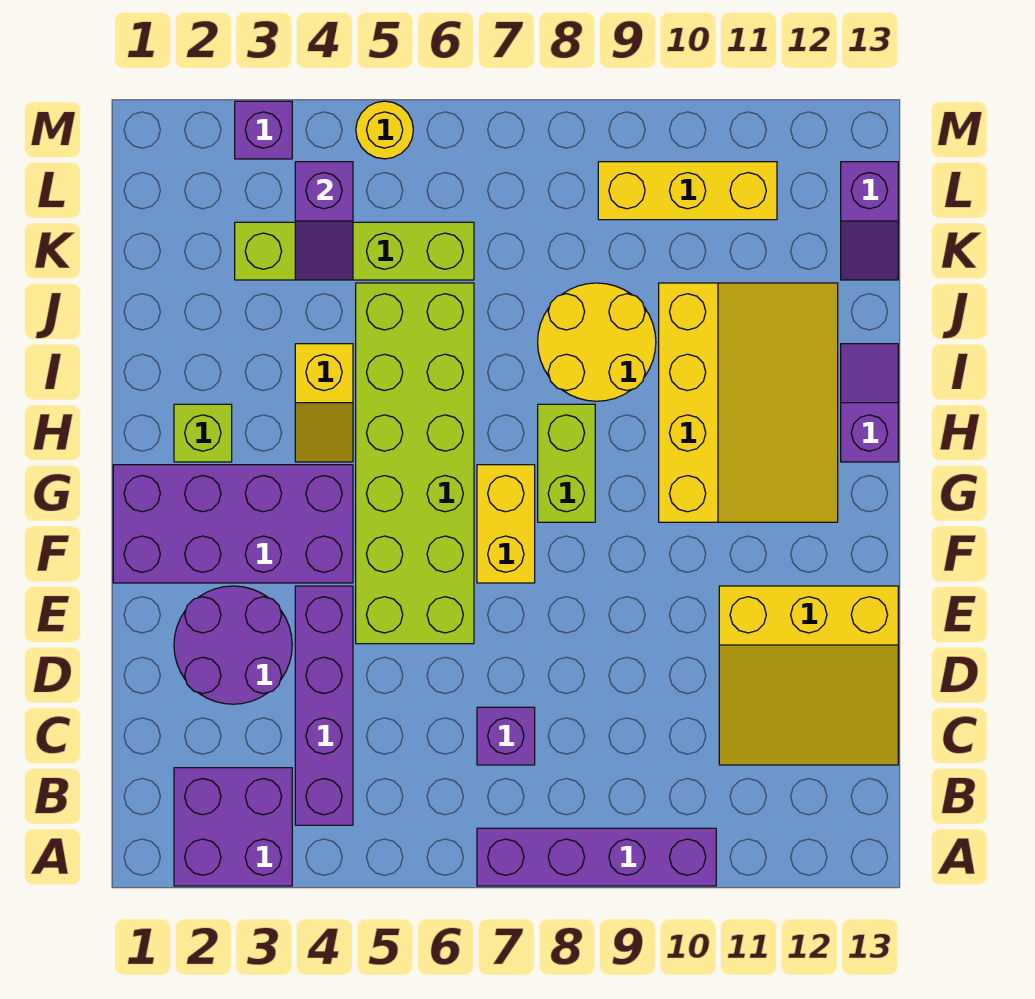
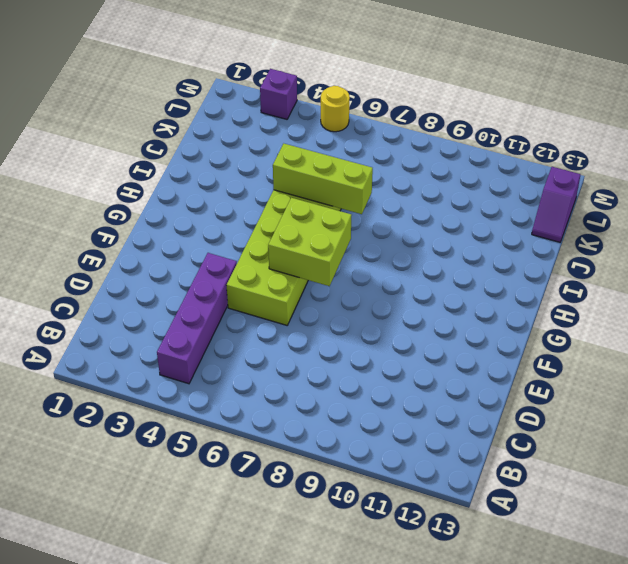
lime brick F6:G7 level 2 -> none
lime brick I5:I7 level 2 -> none
none -> purple brick A2:B3 level 1
none -> purple brick A7:A10 level 1
none -> purple brick C7 level 1

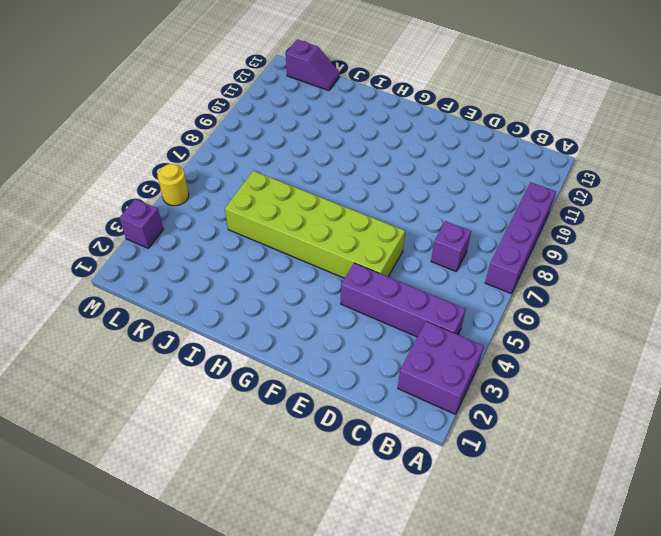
none -> yellow slope C11:E13 level 1 top E
none -> purple round brick D2:E3 level 1
none -> purple brick F1:G4 level 1

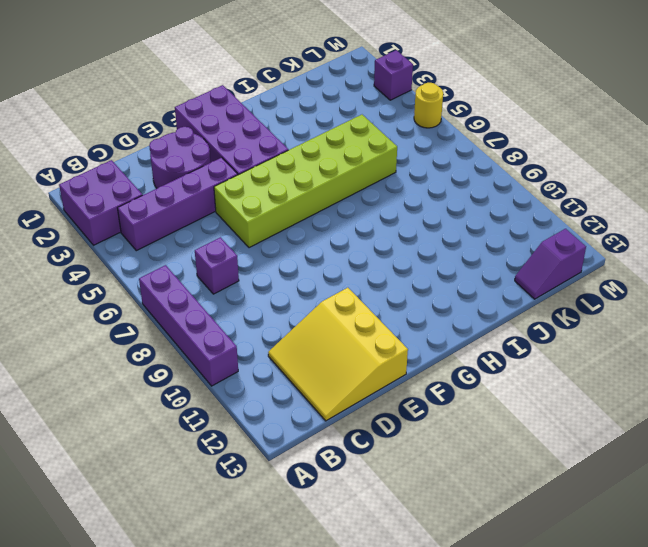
none -> yellow brick F7:G7 level 1
none -> lime brick G8:H8 level 1
none -> yellow slope G10:J12 level 1 top 10

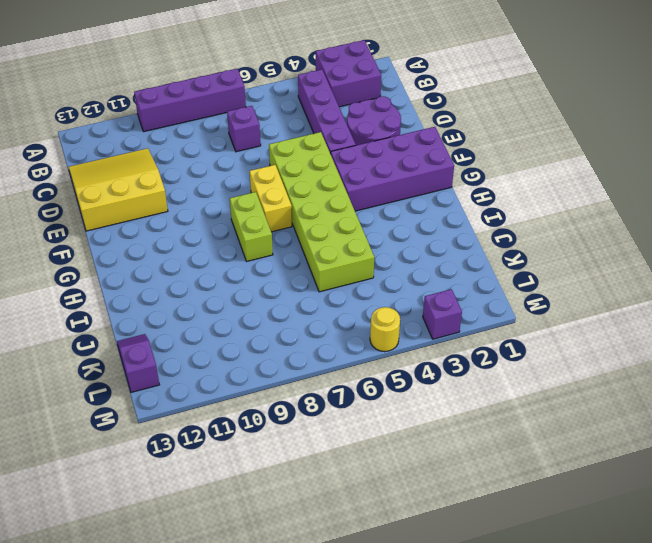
none -> yellow slope G10:J12 level 1 top 10
none -> lime brick H2 level 1
none -> yellow slope H4:I4 level 1 top I

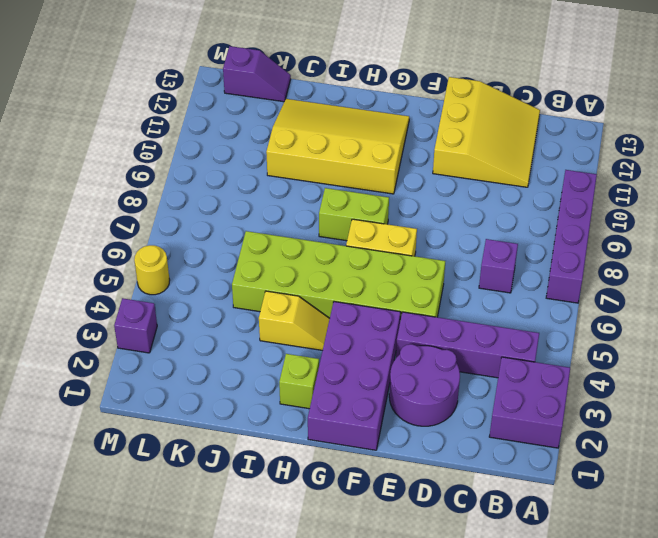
none -> purple slope H13:I13 level 1 top H
none -> yellow round brick I8:J9 level 1
none -> lime brick K3:K6 level 1

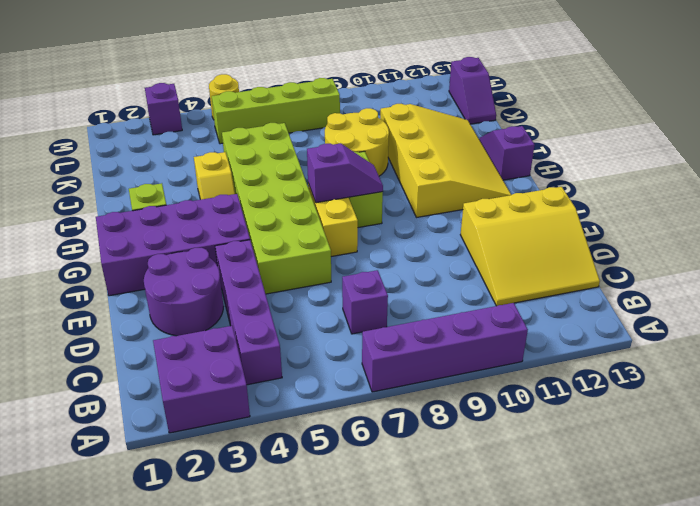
purple slope G7:G8 level 2 top 7 -> purple slope K4:L4 level 2 top L
lime brick L5:L8 level 1 -> lime brick K3:K6 level 1
none -> yellow brick L9:L11 level 1

